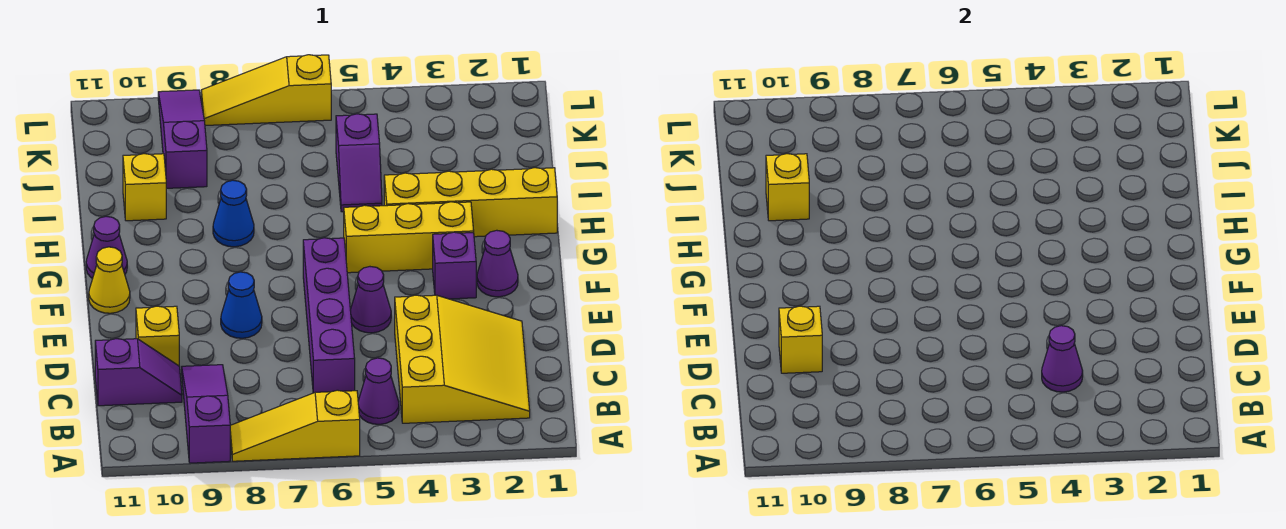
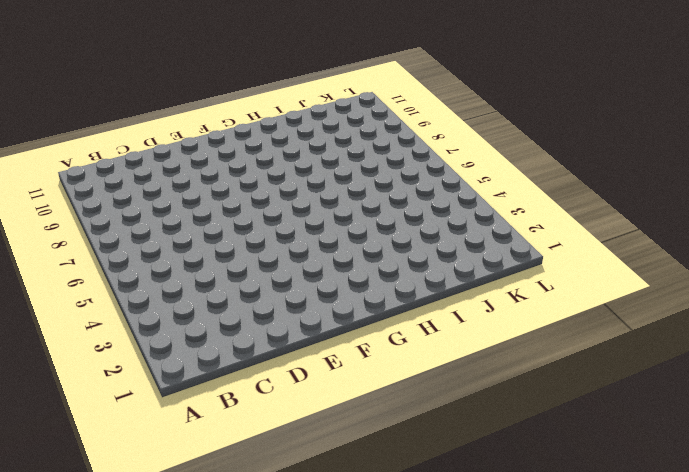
none -> yellow slope A6:A8 level 1 top 6
none -> purple slope A9:C9 level 1 top A
none -> yellow slope B2:D4 level 1 top 4

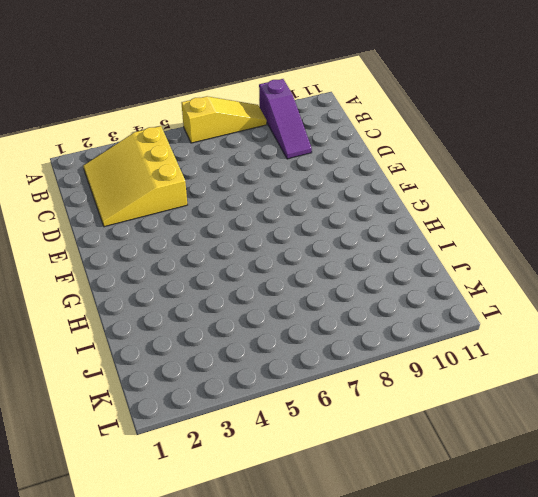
none -> purple cone B5 level 1
none -> purple brick C6:F6 level 1
none -> purple slope C10:C11 level 1 top 11

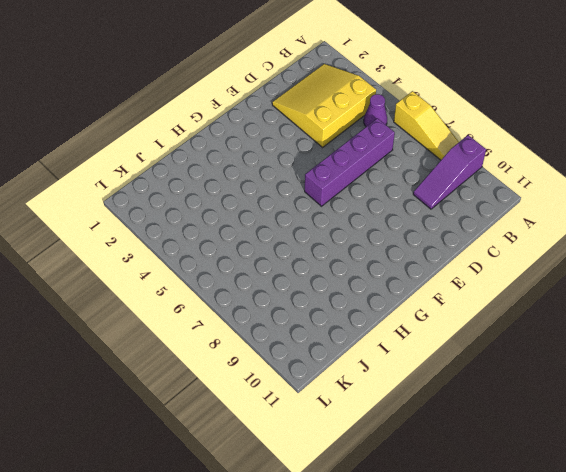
none -> purple slope C10:C11 level 1 top 11
none -> yellow brick D10 level 1
none -> purple cone E5 level 1

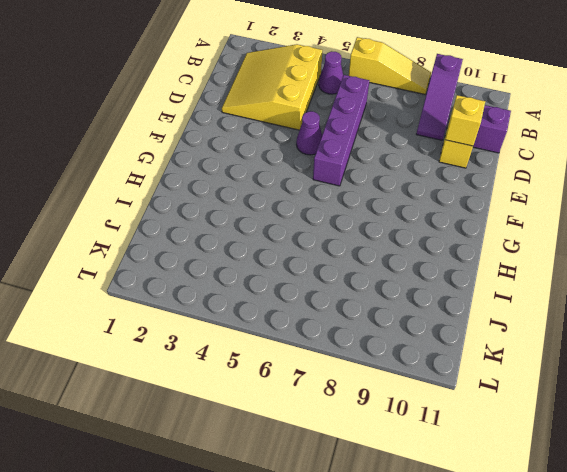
none -> blue cone E8 level 1
none -> purple cone F2 level 1
none -> purple brick F3 level 1

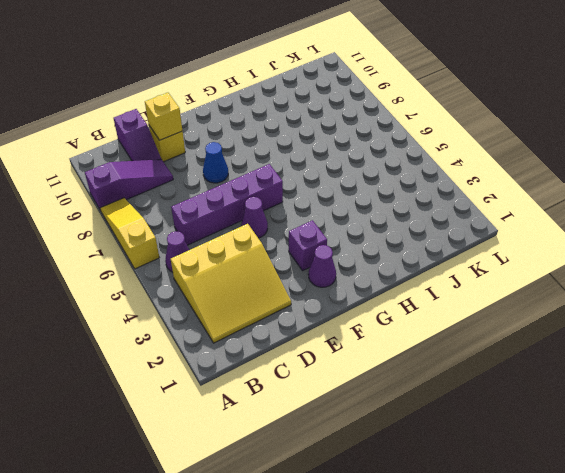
none -> yellow cone F11 level 1
none -> yellow brick G3:G5 level 1
none -> purple cone G11 level 1

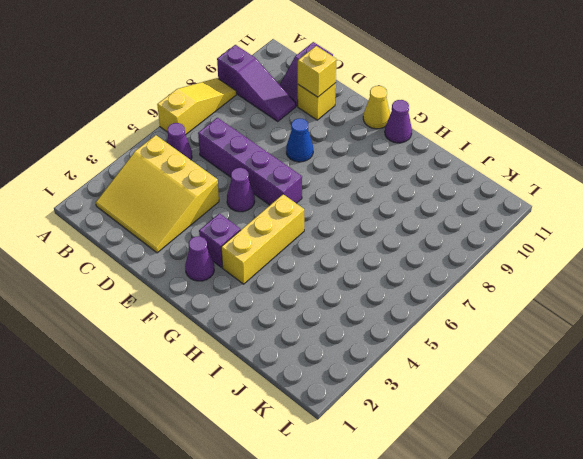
none -> yellow brick H1:H4 level 1
none -> blue cone H8 level 1
none -> purple slope I5:J5 level 1 top J

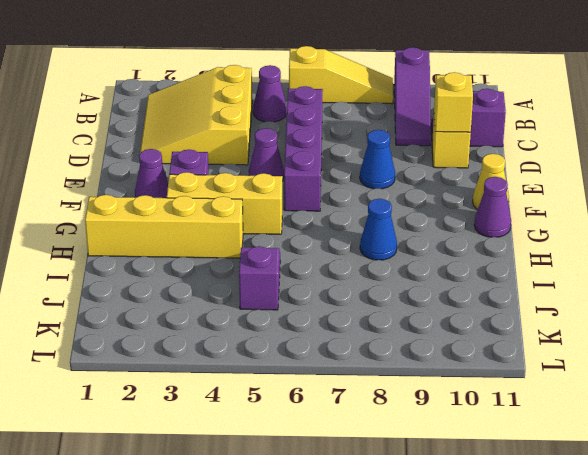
none -> yellow brick I10 level 1
none -> purple slope J9:L9 level 1 top J
none -> yellow slope L6:L8 level 1 top 6

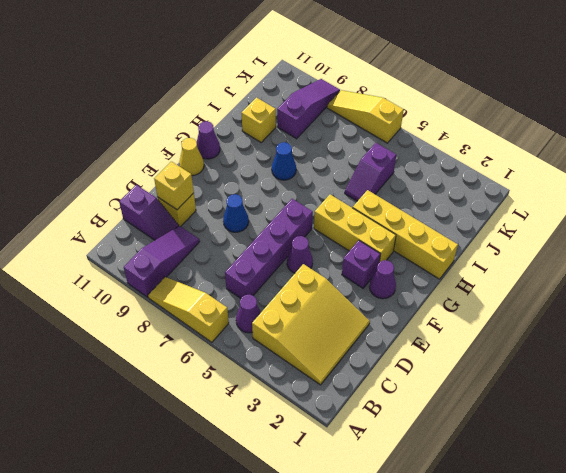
none -> purple cone C4 level 2
none -> yellow brick I10 level 2

